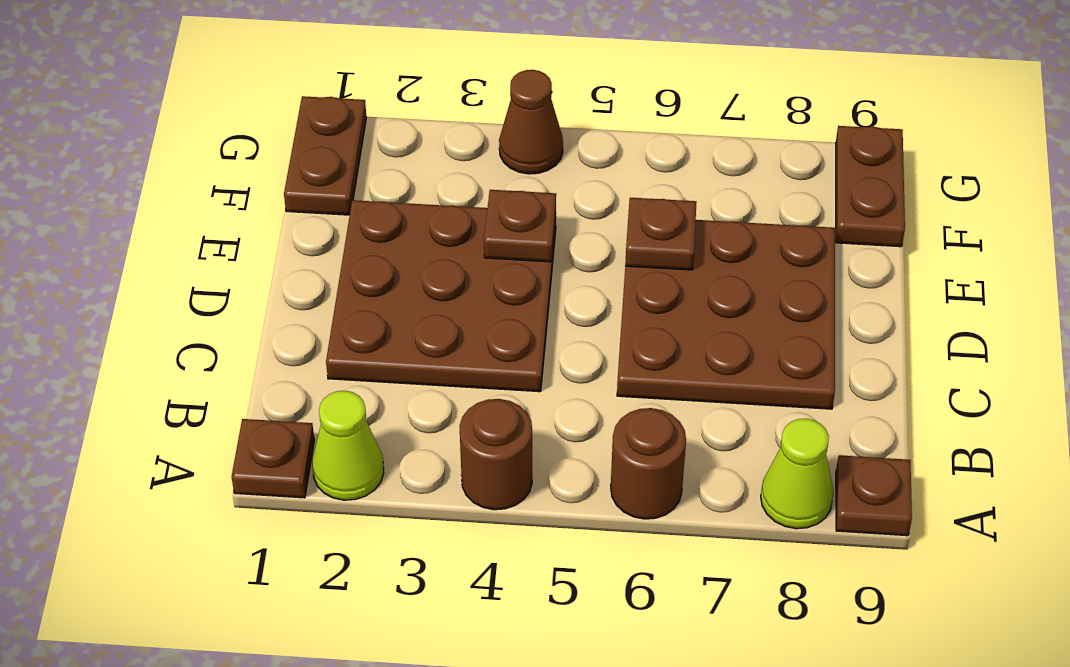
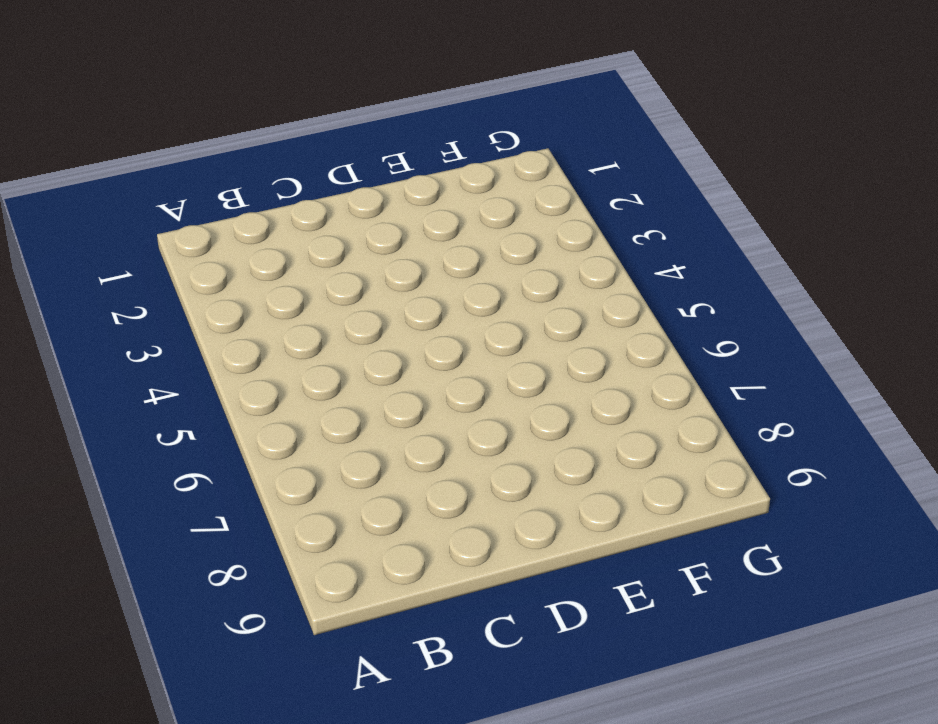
none -> brown plate A1 level 1
none -> lime cone A2 level 1
none -> brown round brick A4 level 1

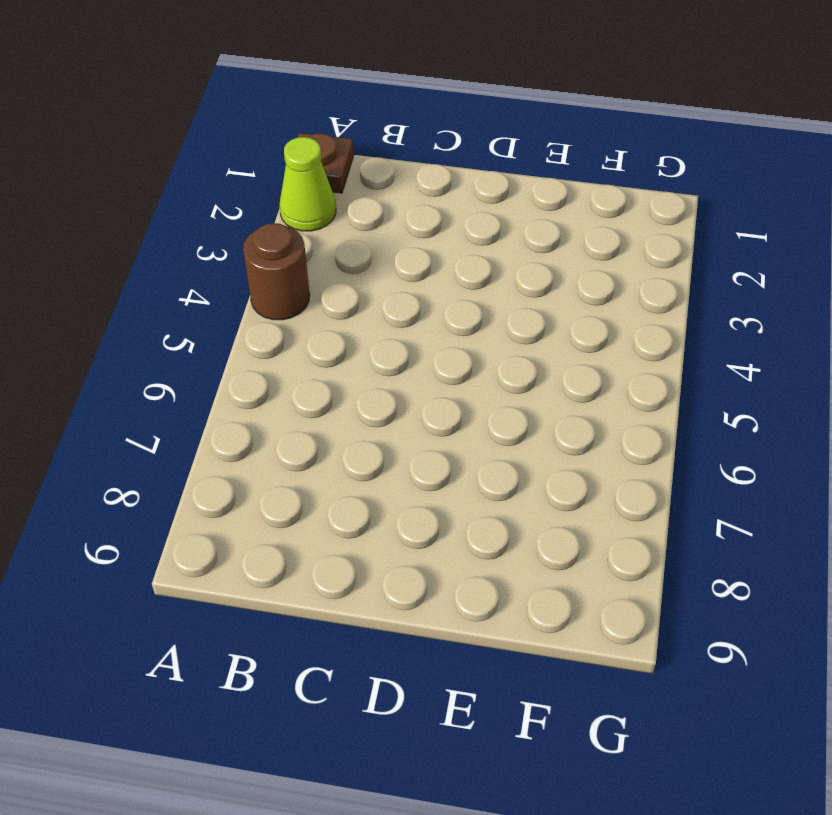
none -> brown round brick A6 level 1
none -> lime cone A8 level 1
none -> brown plate A9 level 1

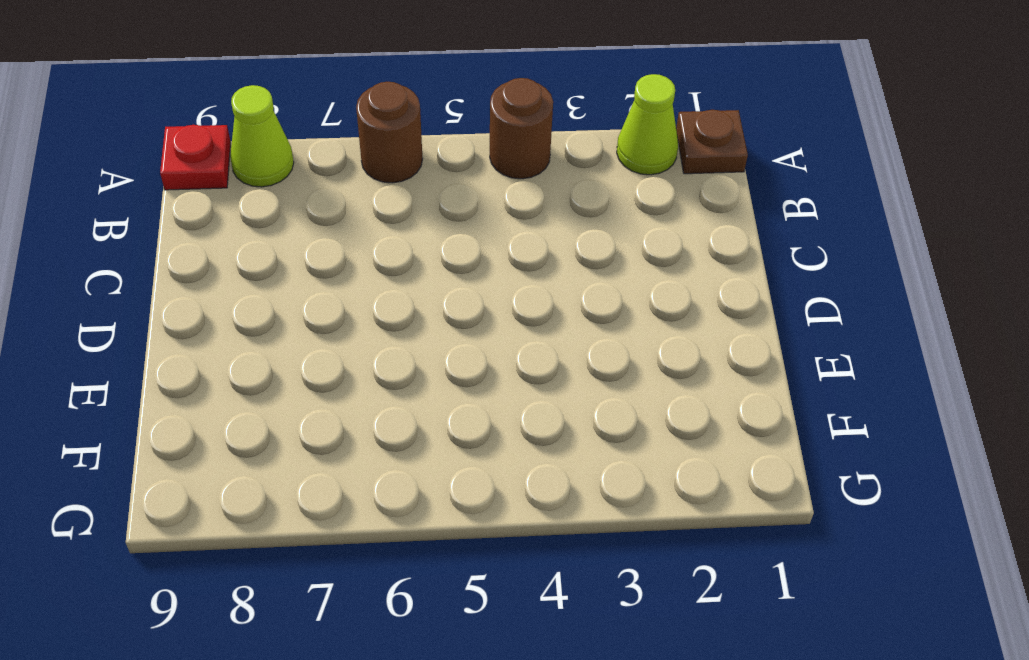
red plate A9 level 1 -> brown plate A9 level 1
none -> brown plate C2:E4 level 1
none -> brown plate C6:E8 level 1
none -> brown plate F1:G1 level 1

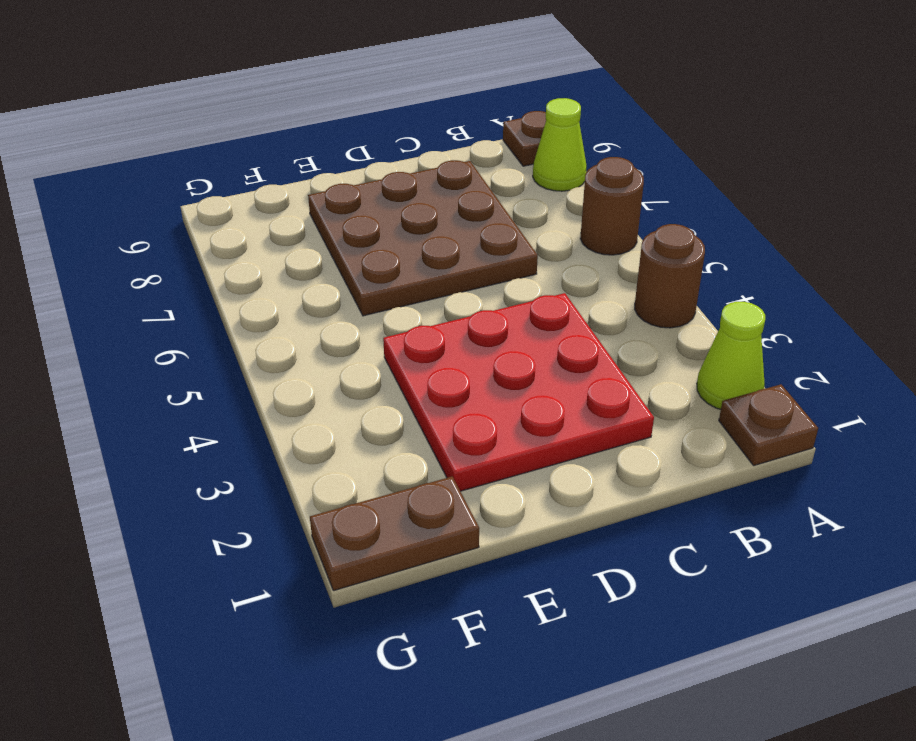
red plate C2:E4 level 1 -> brown plate C2:E4 level 1
none -> brown plate F9:G9 level 1
none -> brown cone G4 level 1
none -> brown plate E4 level 2

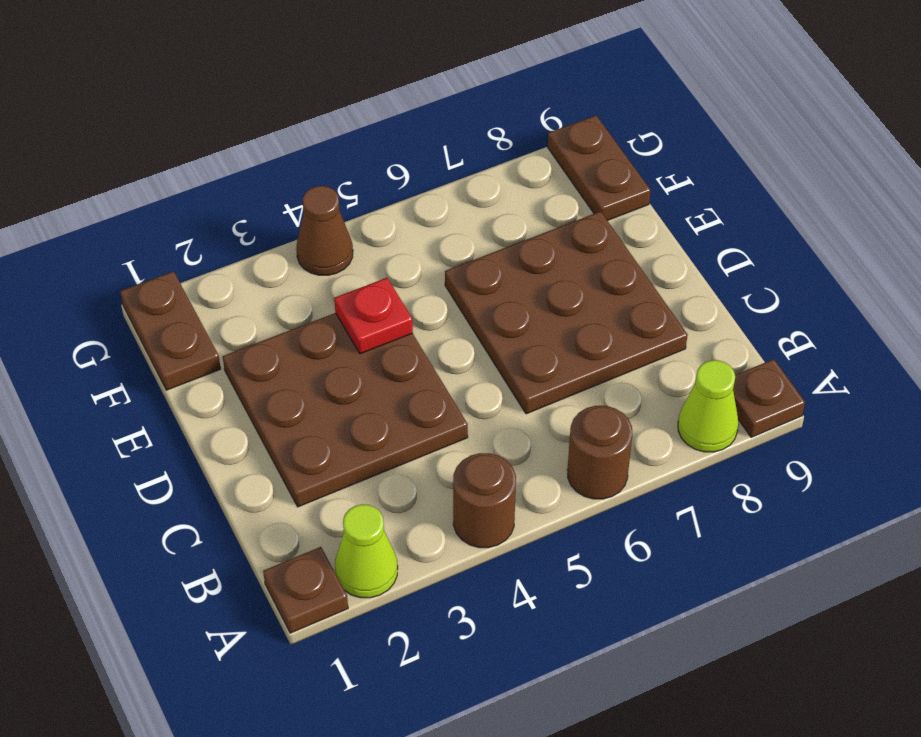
red plate E4 level 2 -> brown plate E4 level 2
none -> brown plate E6 level 2

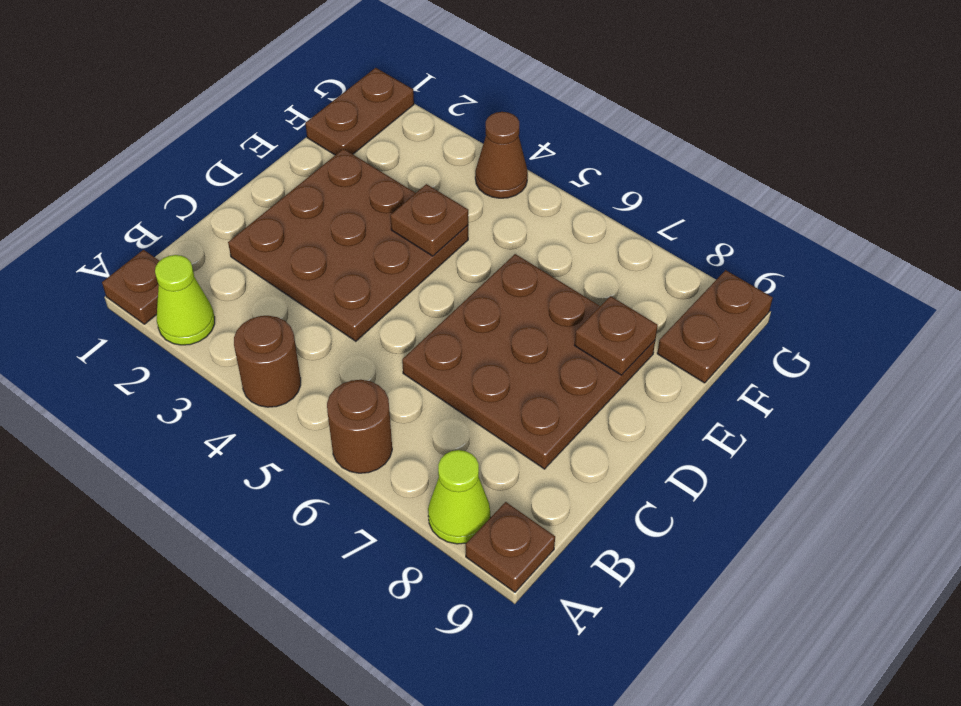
brown plate E8 level 2 -> brown plate E6 level 2

